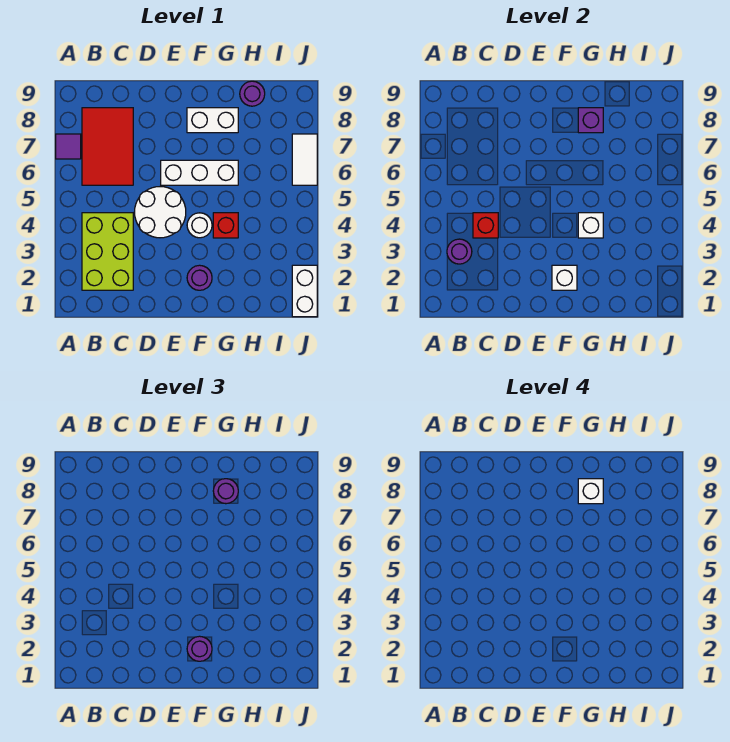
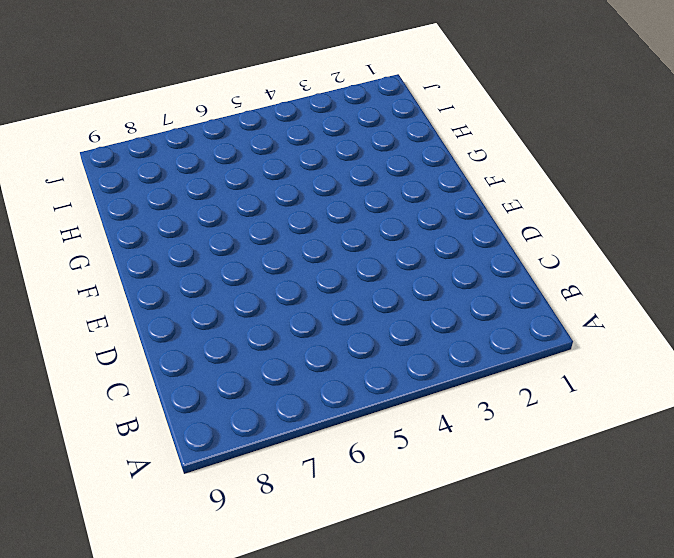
none -> purple tile A7 level 1
none -> lime brick B2:C4 level 1
none -> red tile B6:C8 level 1

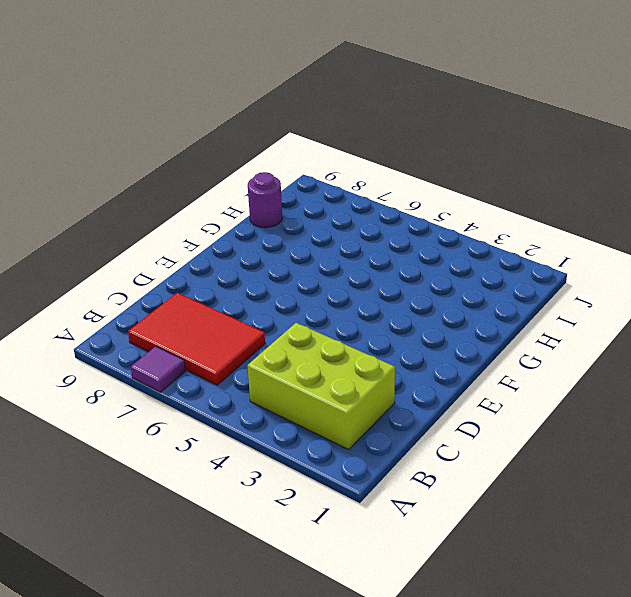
none -> white round brick D4:E5 level 1
none -> white brick E6:G6 level 1
none -> purple round brick F2 level 1

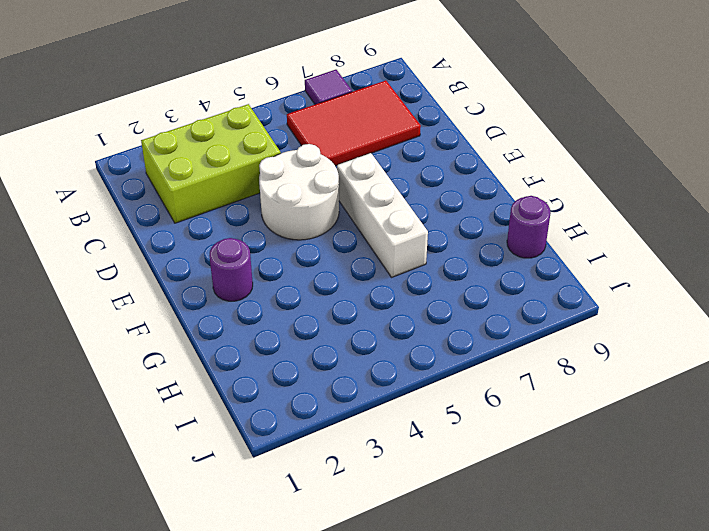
none -> white round brick F4 level 1
none -> white brick F8:G8 level 1
none -> red brick G4 level 1

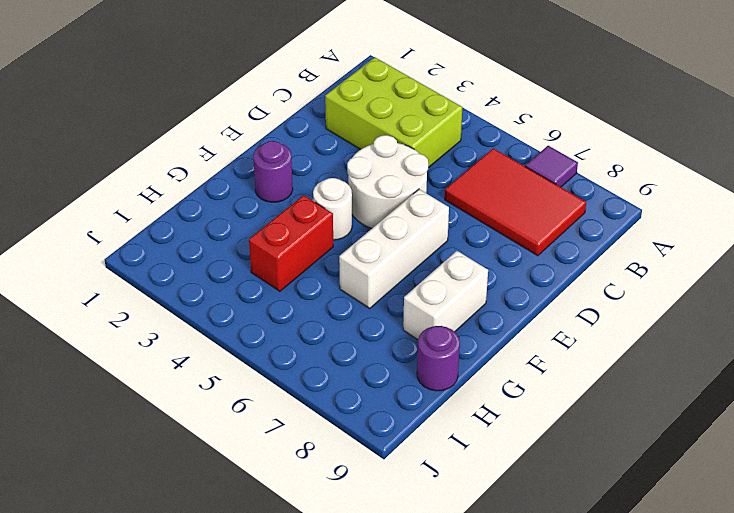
red brick G4:H4 level 1 -> red brick G4 level 1
none -> white brick J1:J2 level 1
none -> white tile J6:J7 level 1
none -> purple round brick B3 level 2

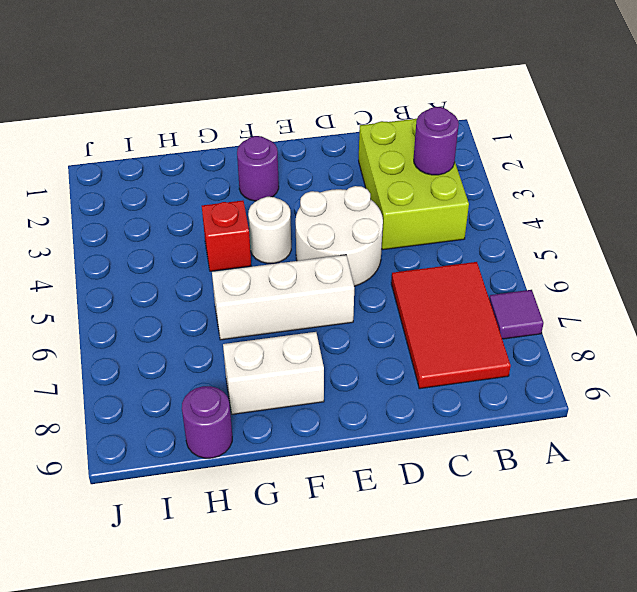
none -> white brick J1:J2 level 1
none -> white tile J6:J7 level 1
none -> red brick C4 level 2

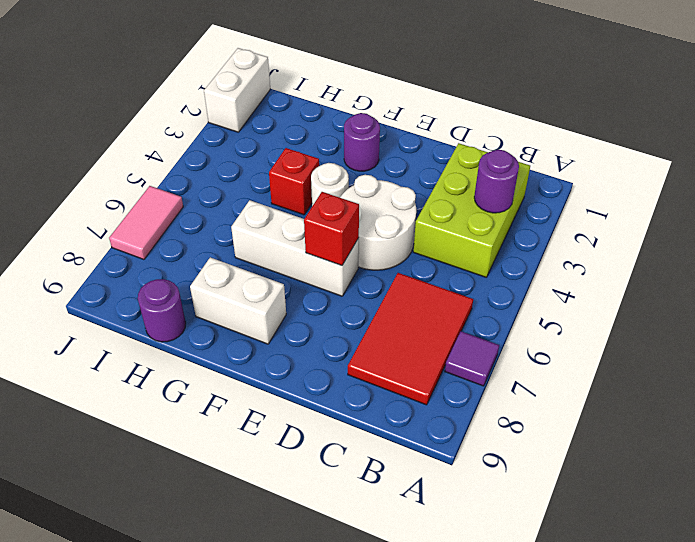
red brick E6 level 2 -> red brick C4 level 2
pink tile J6:J7 level 1 -> white tile J6:J7 level 1
none -> white brick F2 level 2
none -> white brick G4 level 2
none -> purple brick G8 level 2

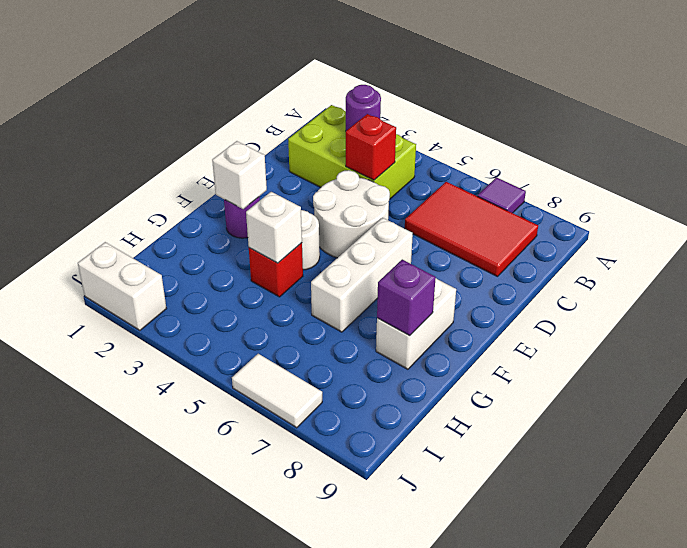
none -> purple round brick H9 level 1
none -> purple round brick F2 level 3
none -> purple round brick G8 level 3

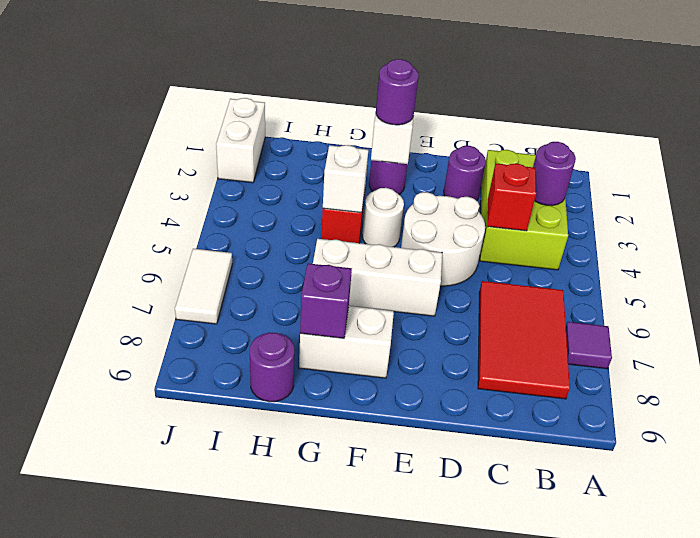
purple round brick D2 level 1 -> purple round brick G8 level 3
none -> white brick G8 level 4

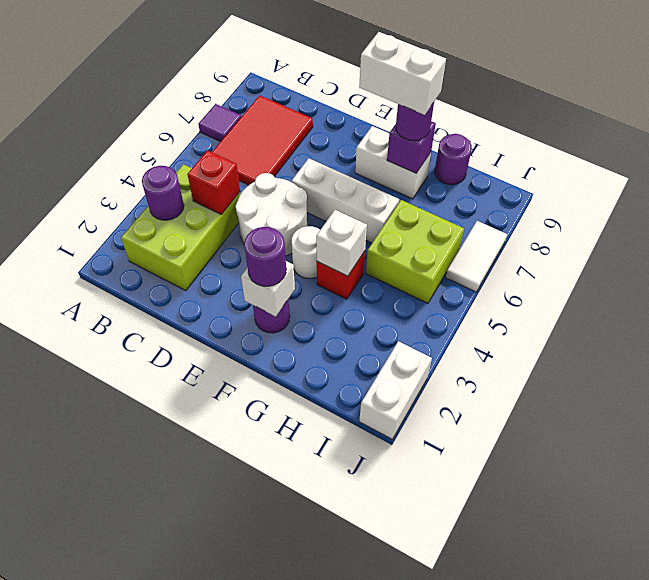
white brick F8:G8 level 4 -> white brick G8 level 4
lime brick H5:I6 level 1 -> none

